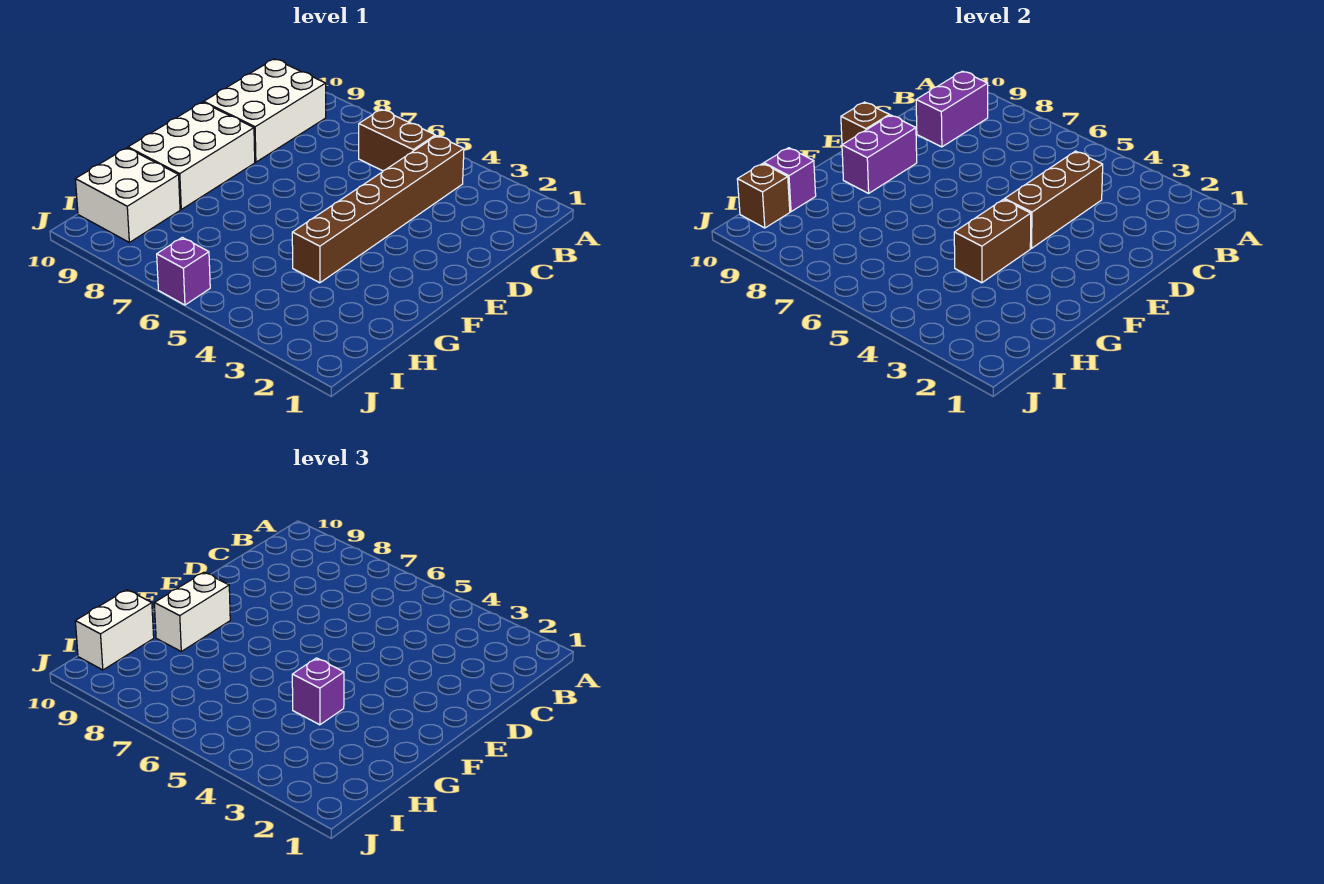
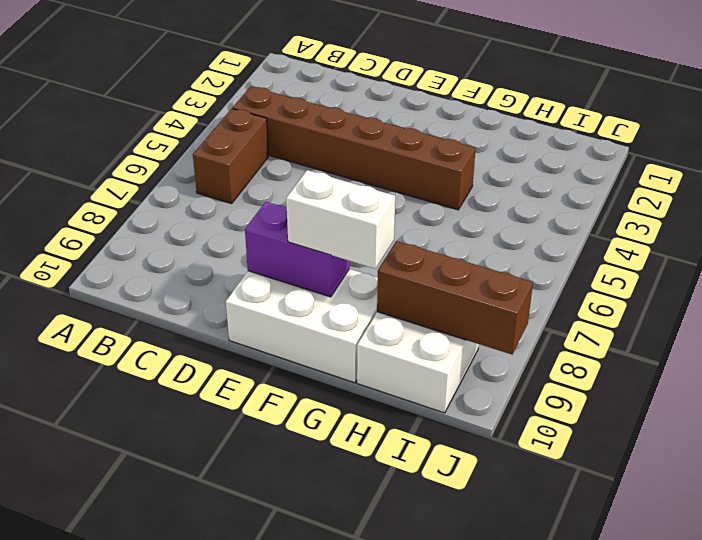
brown brick H9:J9 level 2 -> brown brick C4:E4 level 2
none -> white brick B9:D10 level 1
none -> purple brick J6 level 1
none -> purple brick B9:C9 level 2

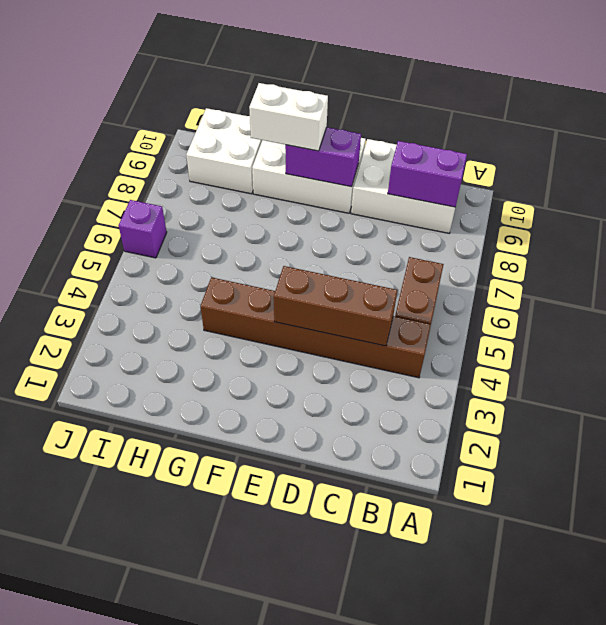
none -> brown brick E10 level 2
none -> brown brick F4:G4 level 2
none -> purple brick H10 level 2

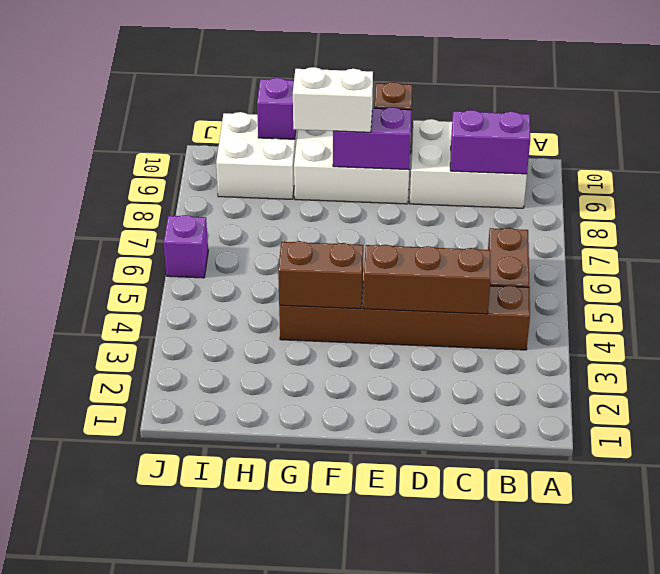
none -> brown brick I10 level 2
none -> purple brick G4 level 3
none -> white brick H10:I10 level 3

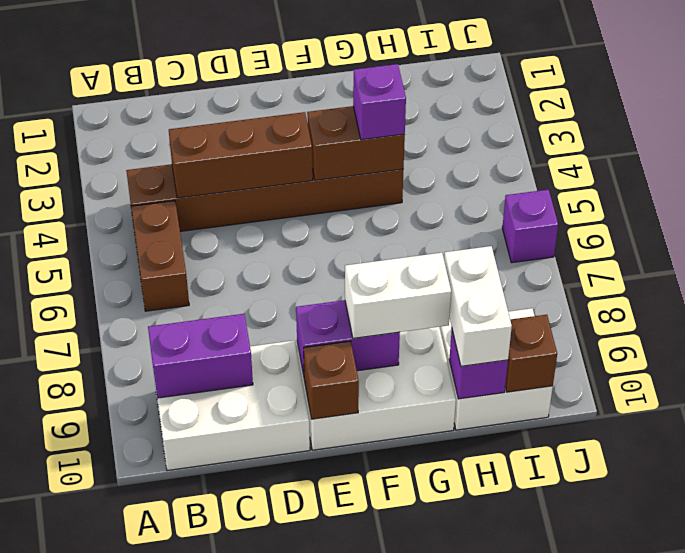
white brick H9:H10 level 3 -> white brick H10:I10 level 3

